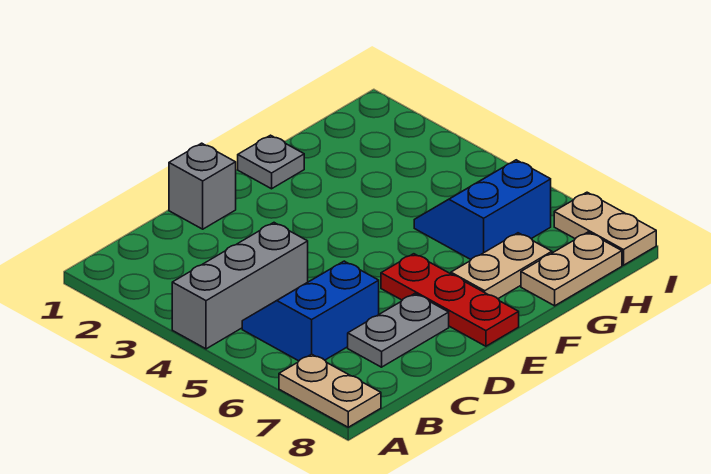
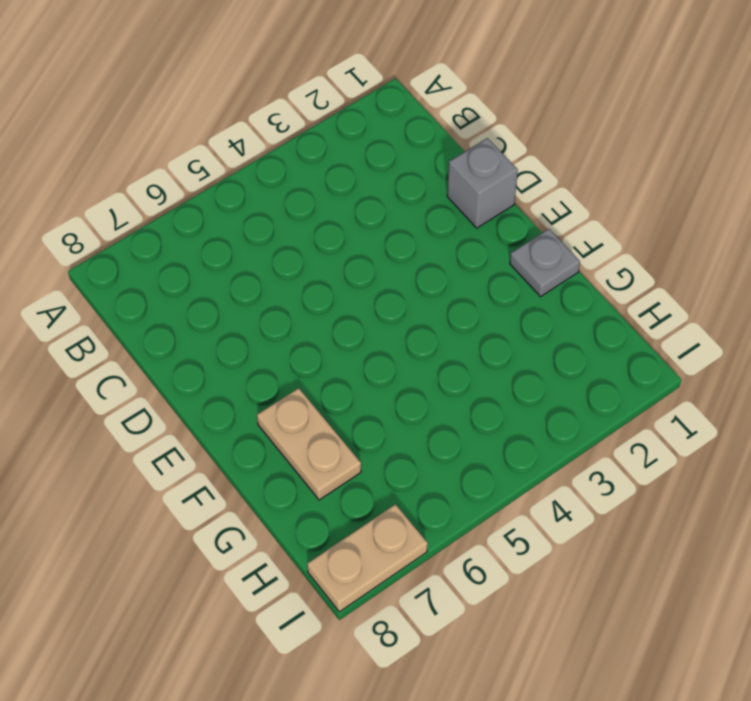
none -> grey brick A4:C4 level 1
none -> tan plate A7:A8 level 1

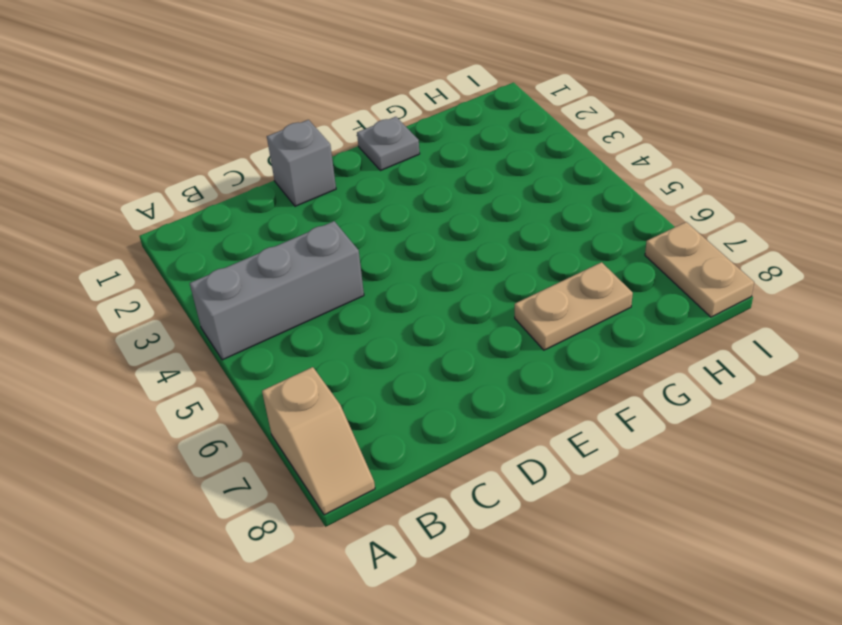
tan slope A7:A8 level 1 top 7 -> tan plate A7:A8 level 1
none -> blue slope B5:C6 level 1 top 6
none -> grey plate C7:D7 level 1

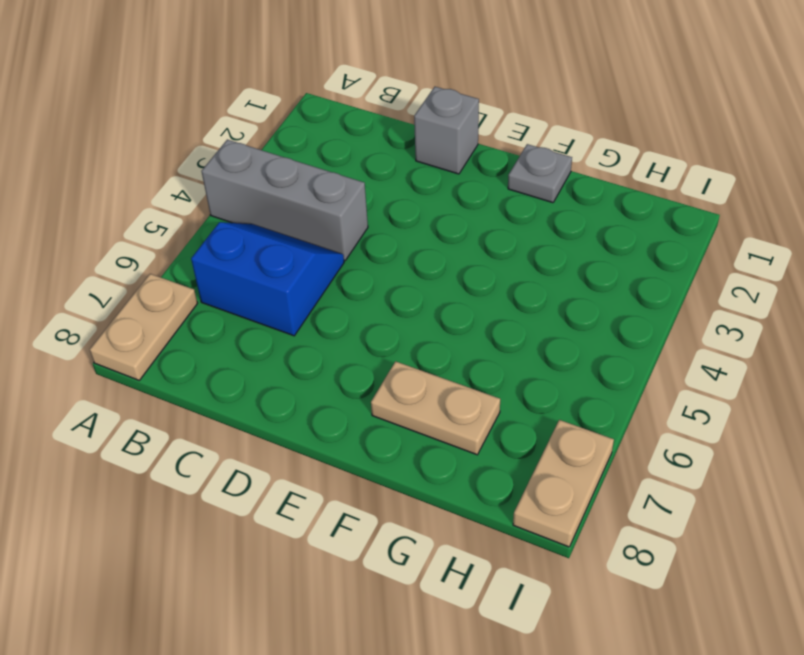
none -> grey plate C7:D7 level 1
none -> red plate E6:E8 level 1

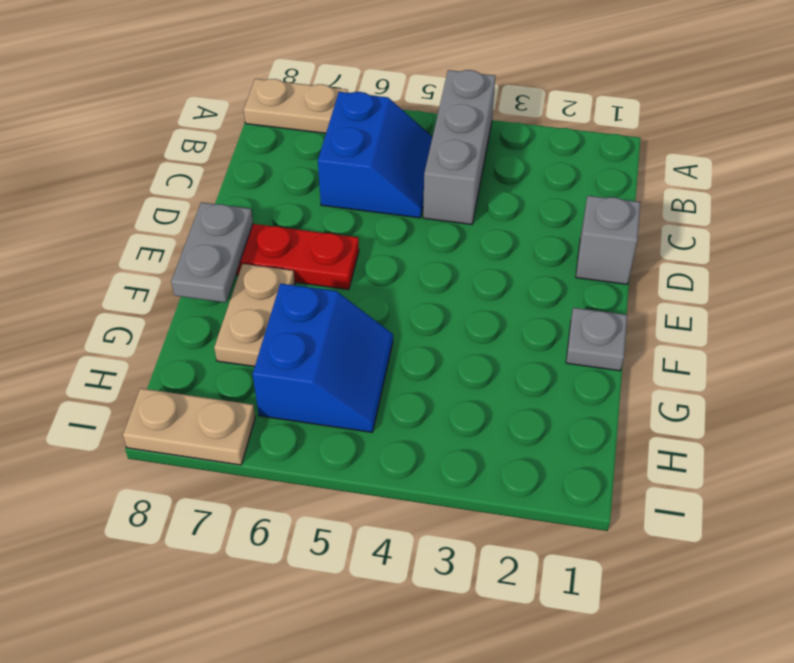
grey plate E8:F8 level 2 -> grey plate C7:D7 level 1
none -> tan plate G8:H8 level 1

